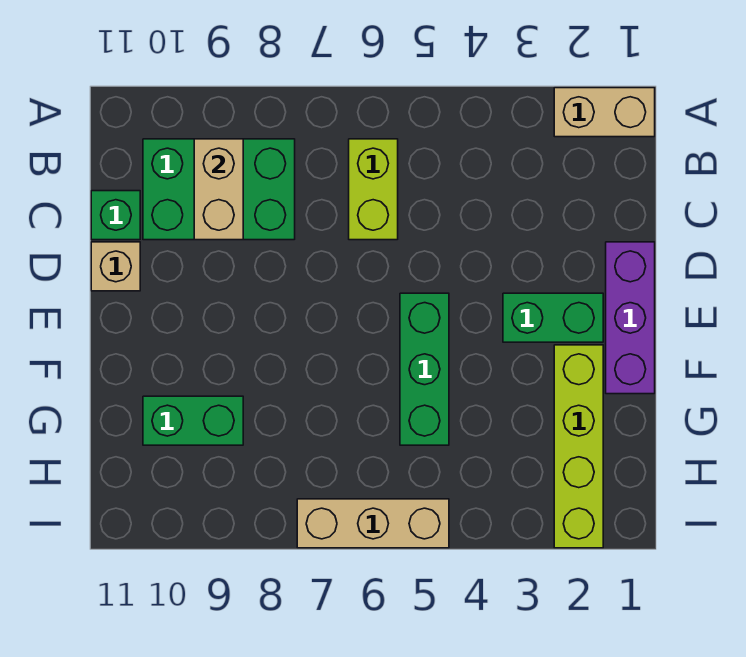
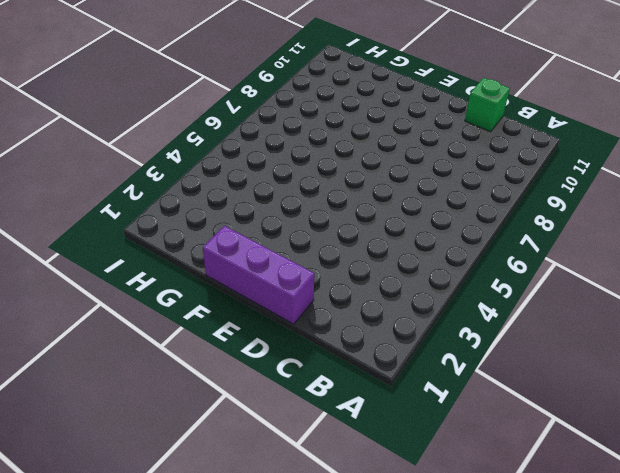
none -> tan brick A1:A2 level 1
none -> lime brick B6:C6 level 1
none -> green brick B8:C10 level 1

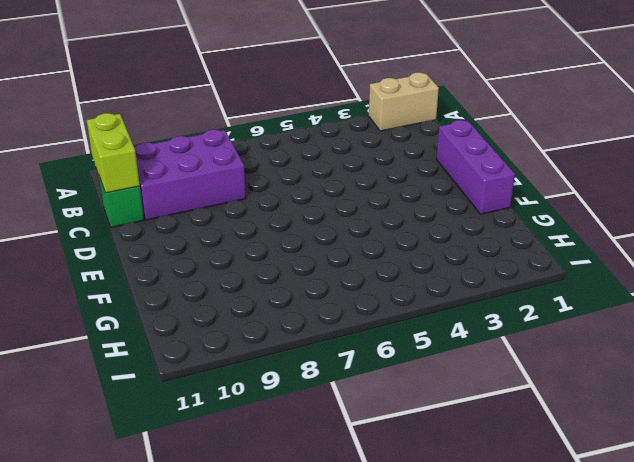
purple brick B8:C10 level 1 -> green brick B8:C10 level 1
lime brick B11:C11 level 2 -> lime brick B6:C6 level 1
none -> tan brick D11 level 1
none -> green brick E2:E3 level 1
none -> green brick E5:G5 level 1

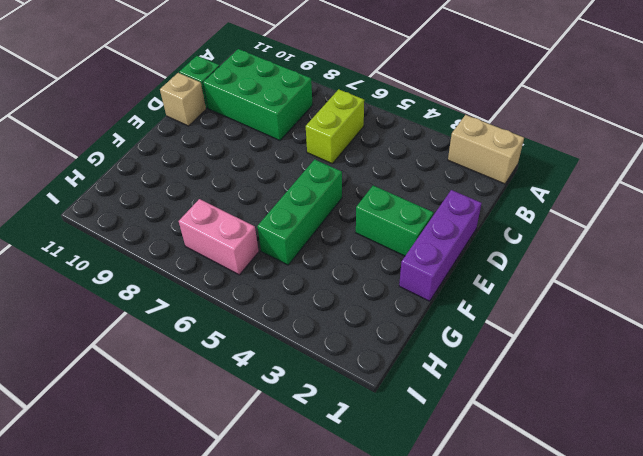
pink brick H6:H7 level 1 -> none
none -> lime brick F2:I2 level 1
none -> green brick G9:G10 level 1
none -> tan brick I5:I7 level 1

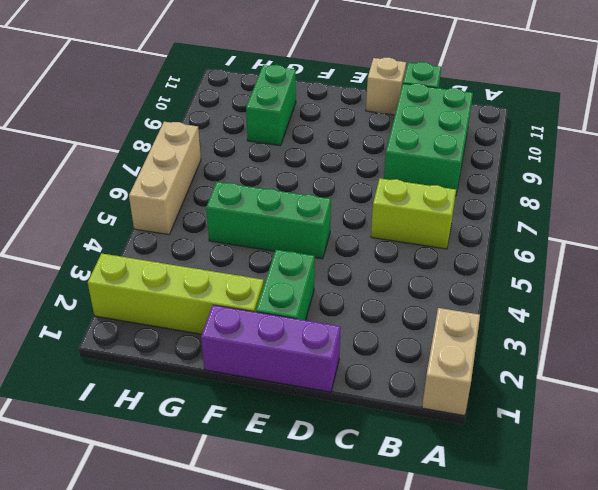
none -> tan brick B9:C9 level 2

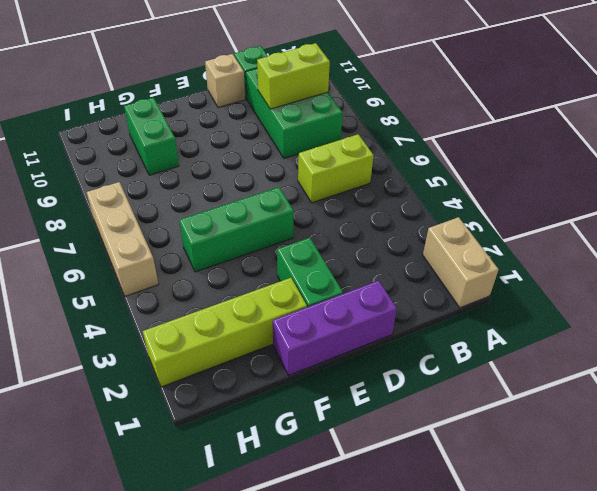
lime brick B9:C9 level 2 -> tan brick B9:C9 level 2

